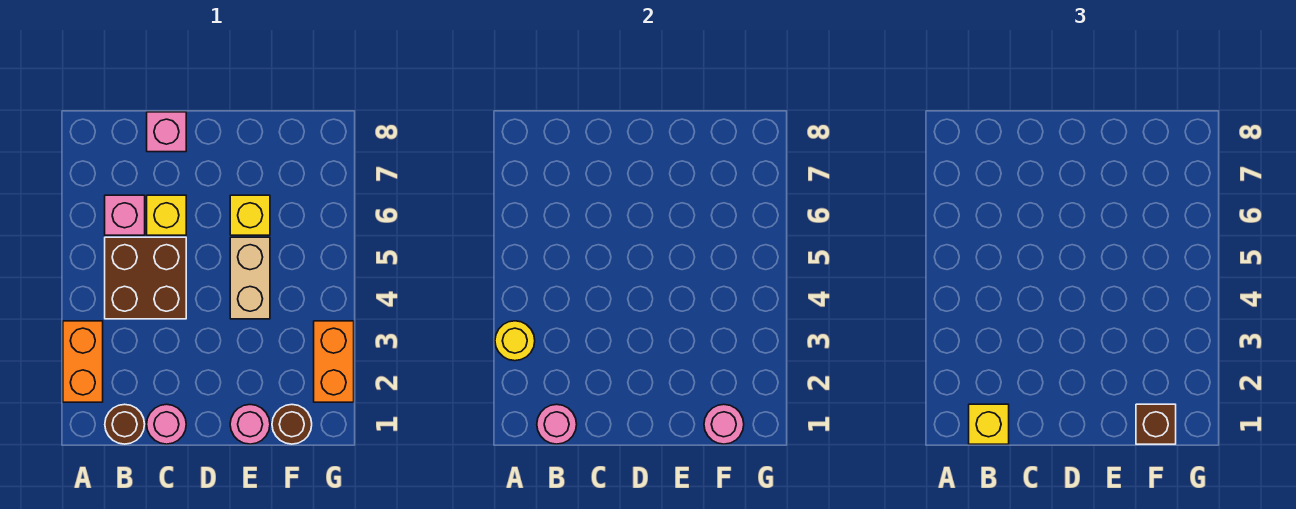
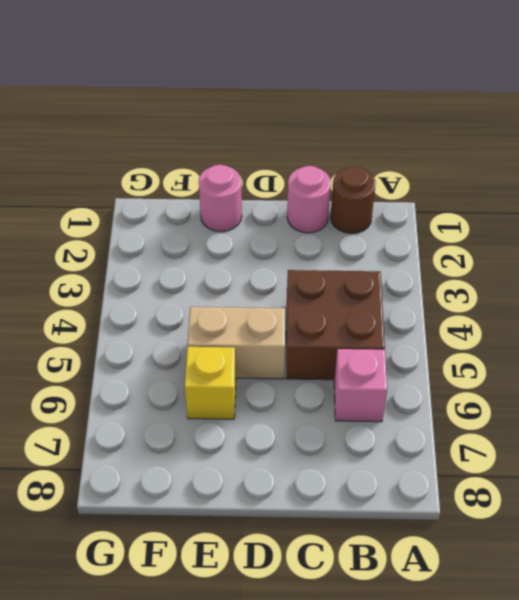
tan brick D5:E5 level 1 -> tan brick E4:E5 level 1
none -> orange brick A2:A3 level 1
none -> yellow brick C6 level 1
none -> pink brick C8 level 1

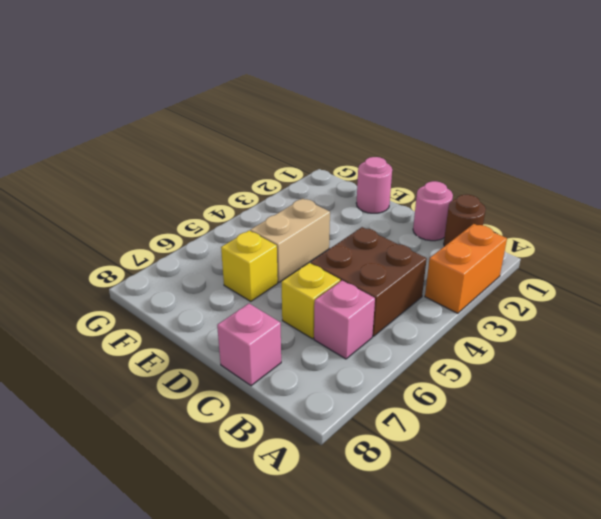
none -> brown round brick F1 level 1
none -> orange brick G2:G3 level 1
none -> yellow round brick A3 level 2

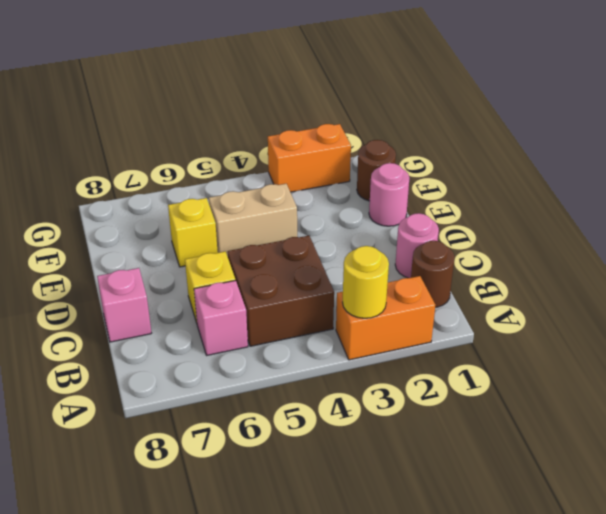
none -> pink round brick B1 level 2
none -> pink round brick F1 level 2
none -> yellow brick B1 level 3

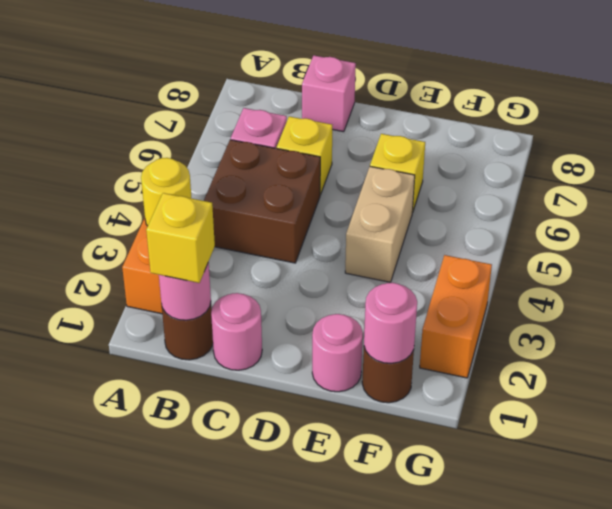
none -> brown brick F1 level 3

